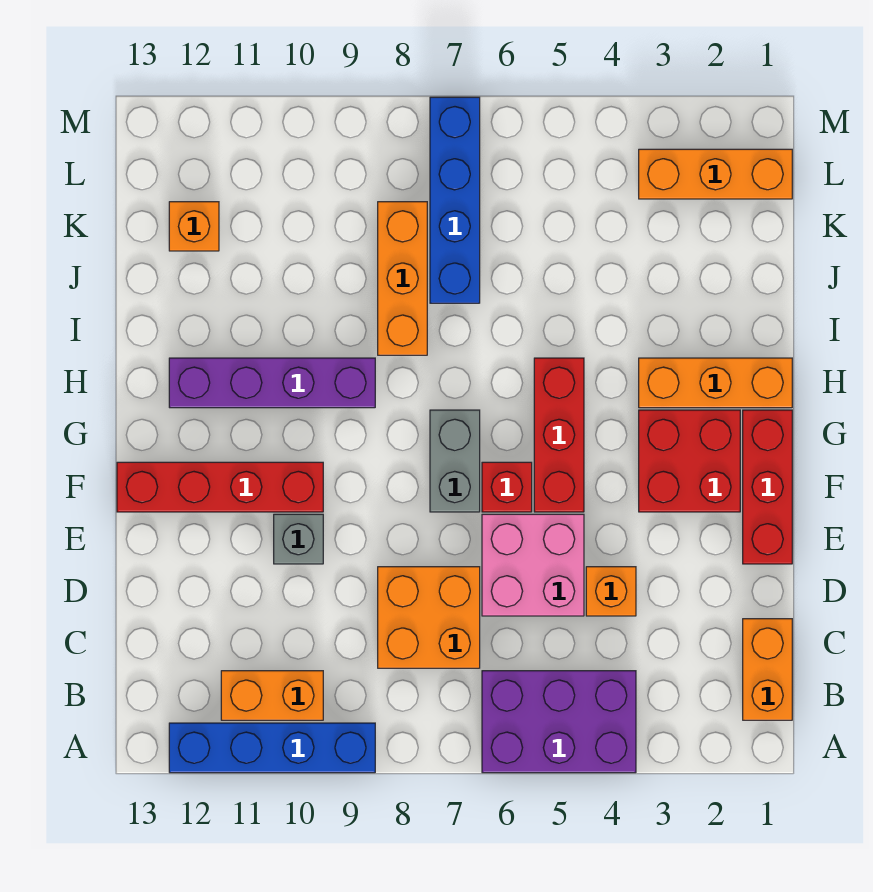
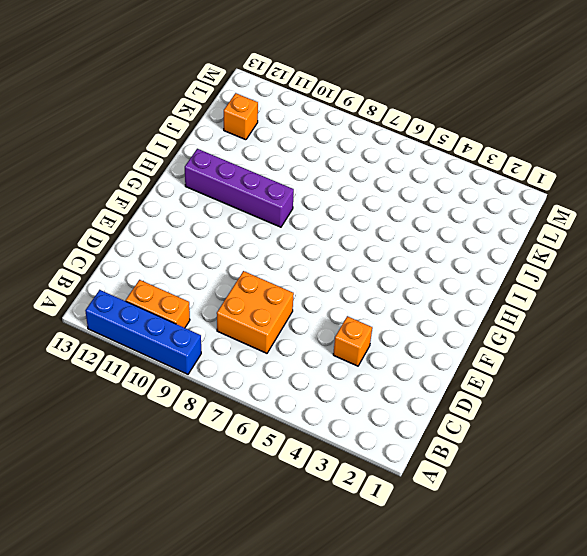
none -> purple brick A4:B6 level 1
none -> orange brick B1:C1 level 1
none -> pink brick D5:E6 level 1

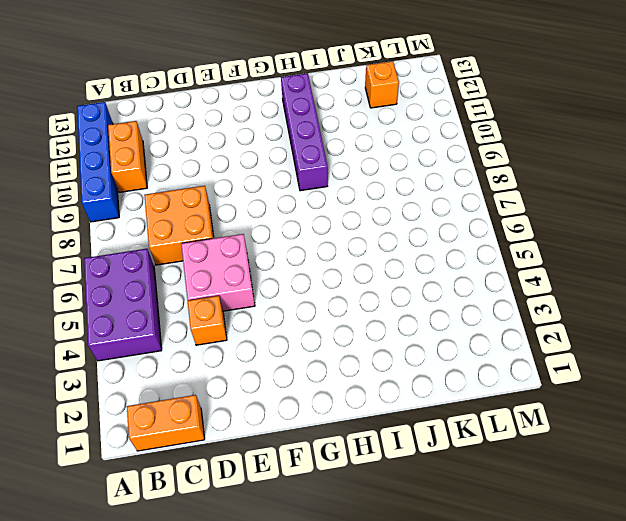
none -> red brick E1:G1 level 1
none -> grey brick E10 level 1
none -> red brick F2:G3 level 1

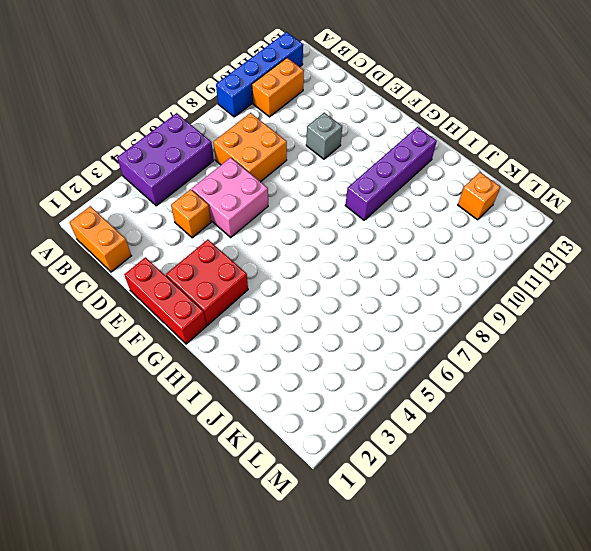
none -> red brick F5:H5 level 1
none -> red brick F6 level 1
none -> grey brick F7:G7 level 1

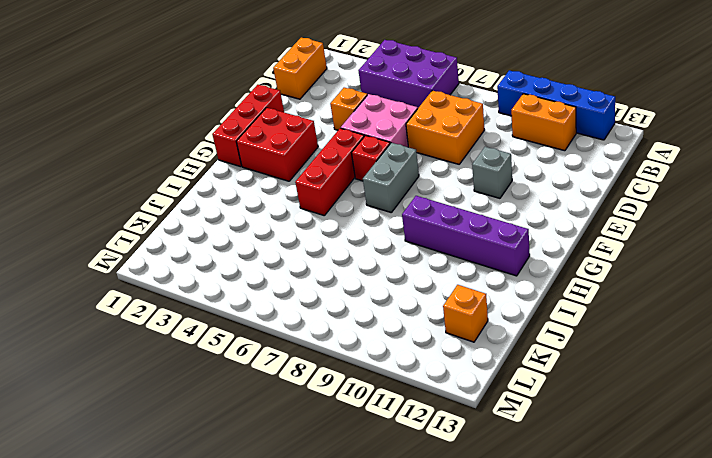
none -> red brick F10:F13 level 1
none -> orange brick H1:H3 level 1
none -> orange brick I8:K8 level 1

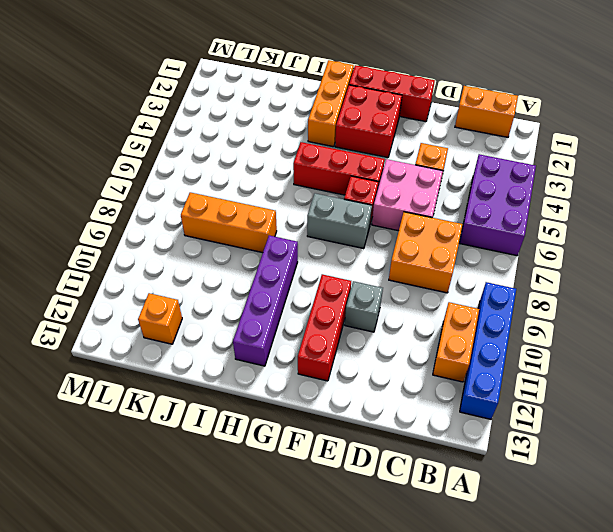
red brick F10:F12 level 1 -> red brick F10:F13 level 1
none -> blue brick J7:M7 level 1
none -> orange brick L1:L3 level 1

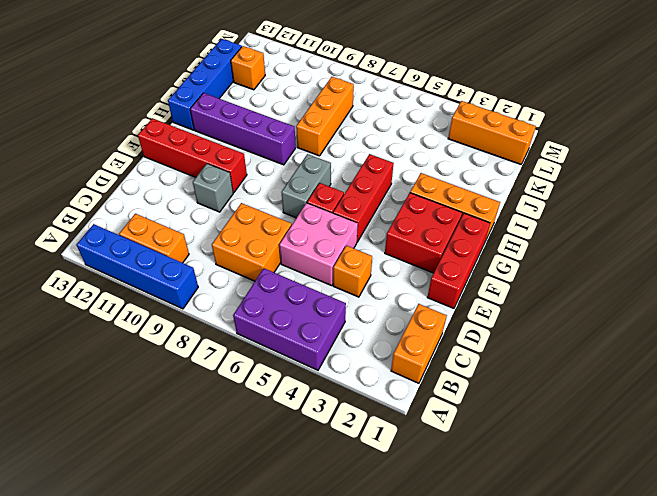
blue brick H13:K13 level 1 -> blue brick J7:M7 level 1

